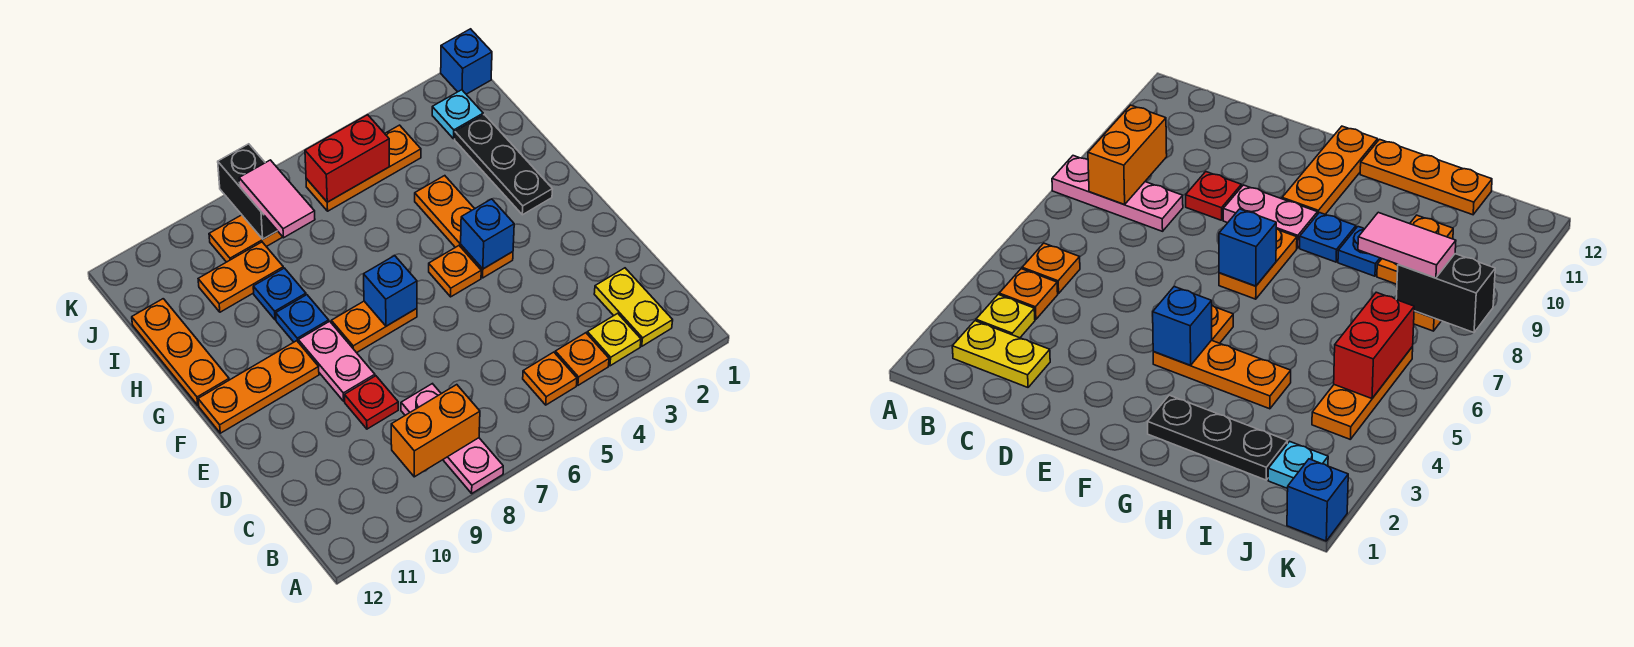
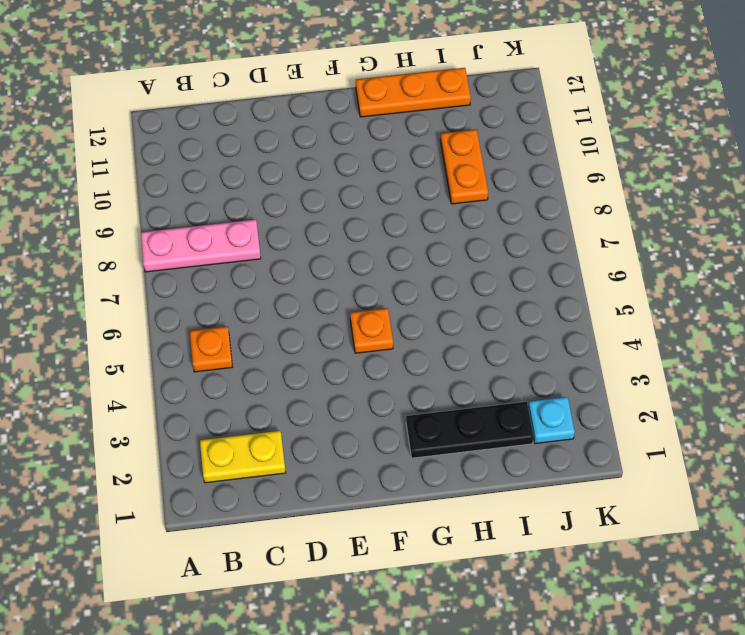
none -> yellow plate B3 level 1
none -> orange plate B4 level 1
none -> red plate D9 level 1

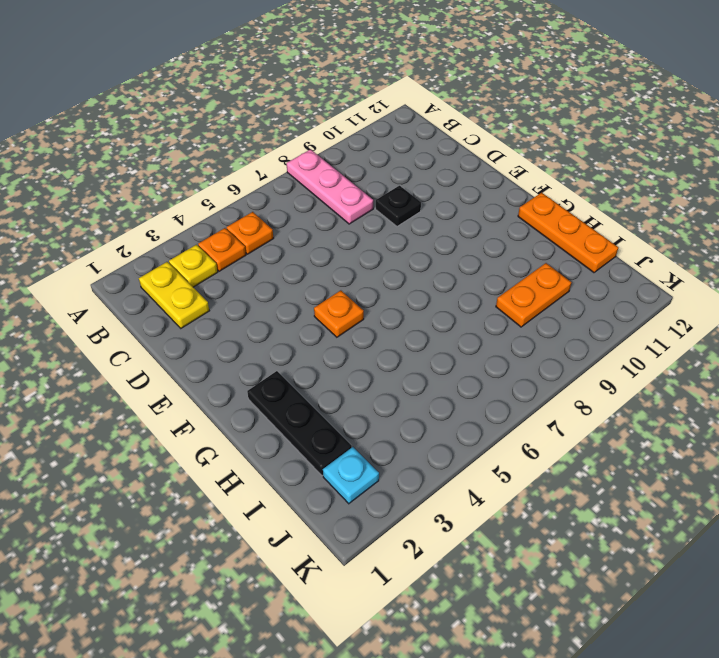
black plate D9 level 1 -> red plate D9 level 1
none -> pink plate E9:F9 level 1
none -> orange plate F4:H4 level 1
none -> orange plate F7:F8 level 1

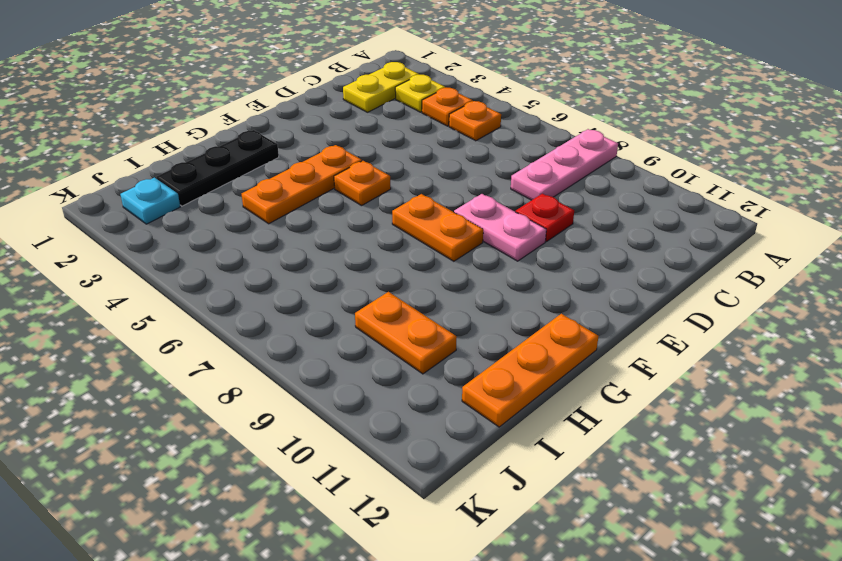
pink plate E8:E9 level 1 -> pink plate E9:F9 level 1
none -> orange plate F10:F12 level 1
none -> blue plate G9 level 1
none -> blue plate H9 level 1

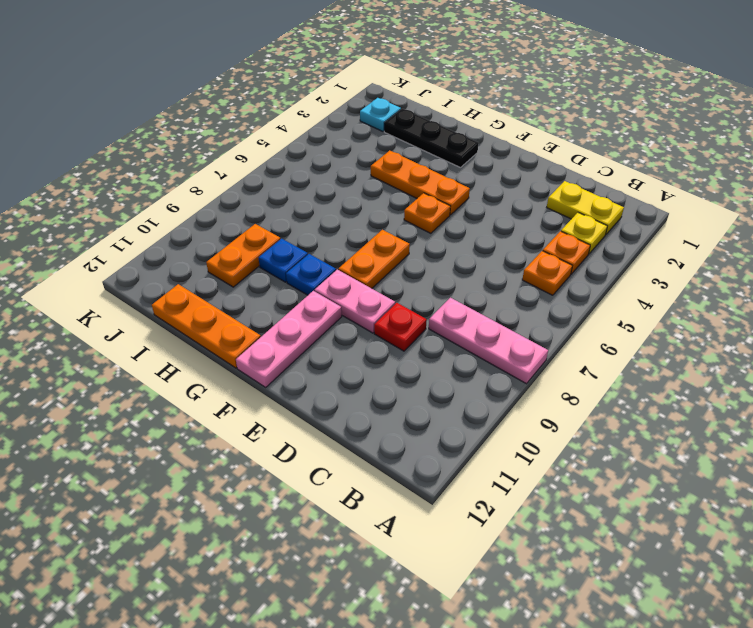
pink plate F10:F12 level 1 -> orange plate F10:F12 level 1
none -> orange plate J4:J6 level 1
none -> orange plate J8:J9 level 1
none -> blue brick K1 level 1

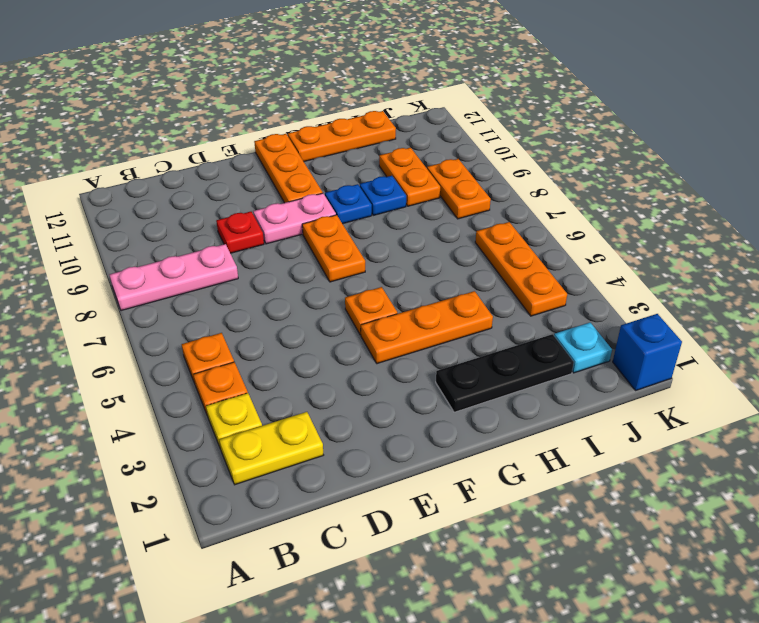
none -> orange brick B8:B9 level 2
none -> blue brick F4 level 2
none -> blue brick F7 level 2

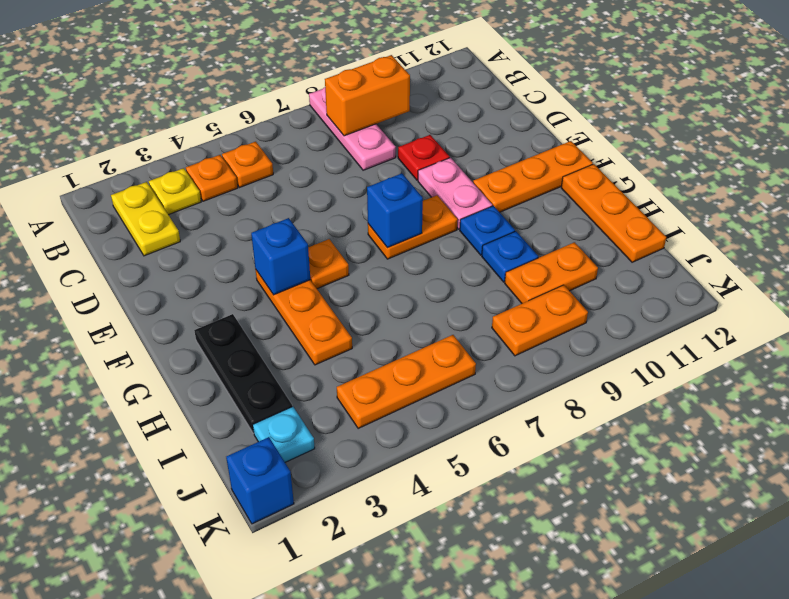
none -> red brick J5:J6 level 2
none -> black brick J8:K8 level 2
none -> pink tile I8:J8 level 3

